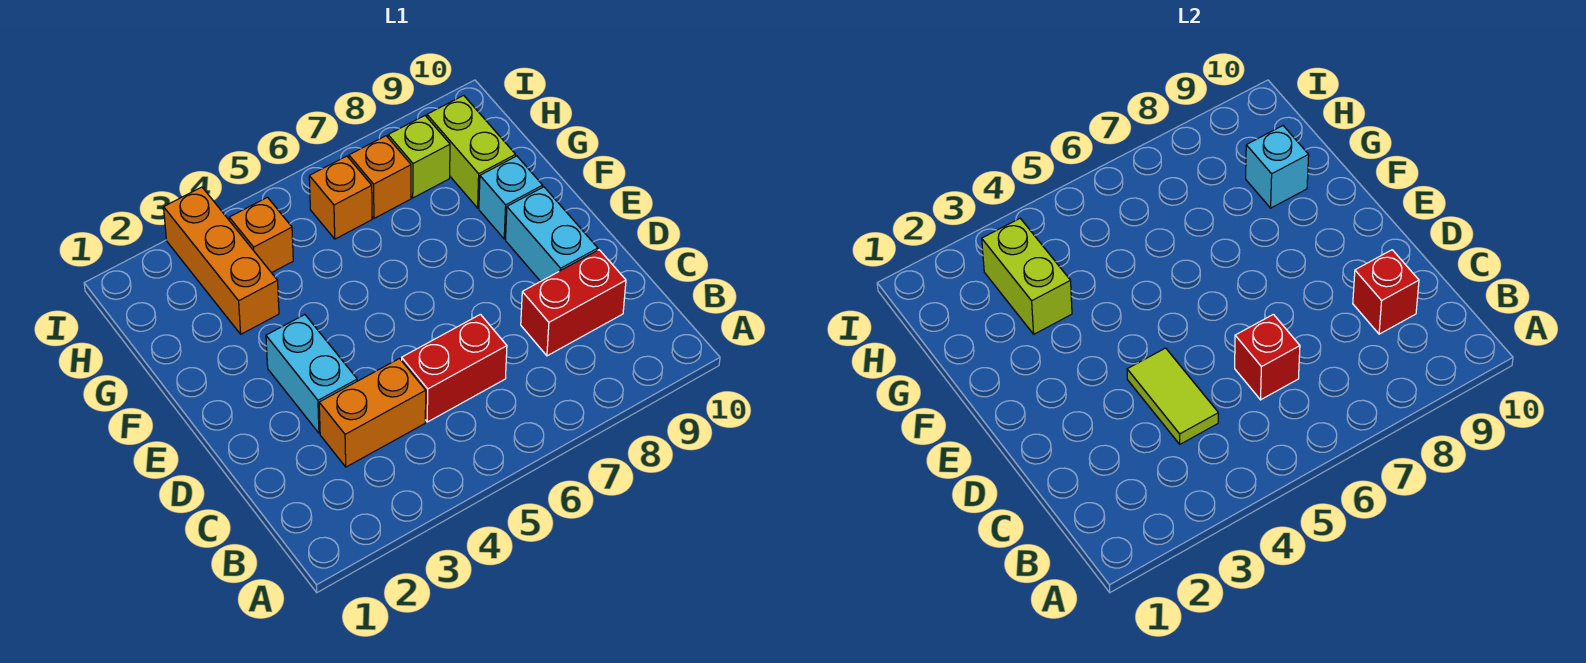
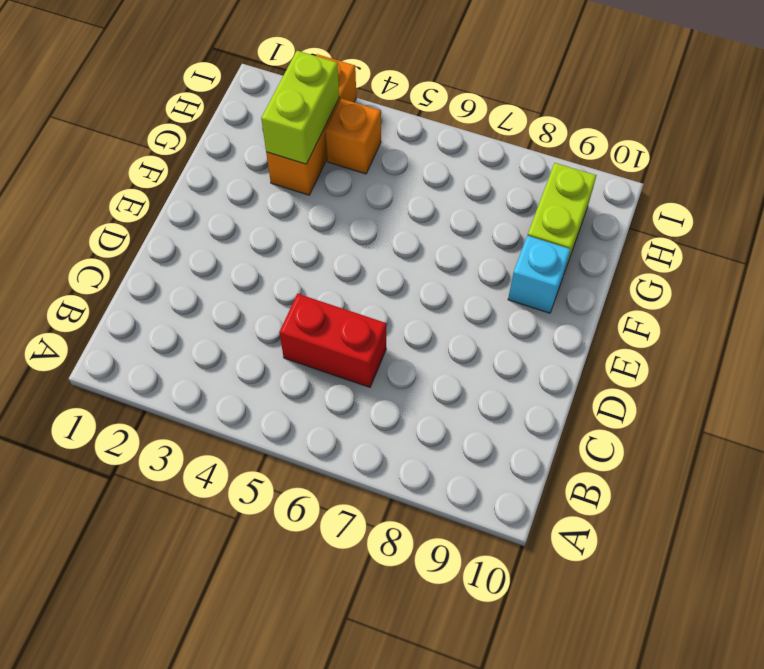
none -> orange brick C3:C4 level 1
none -> red brick C8:C9 level 1
none -> cyan brick D3:E3 level 1

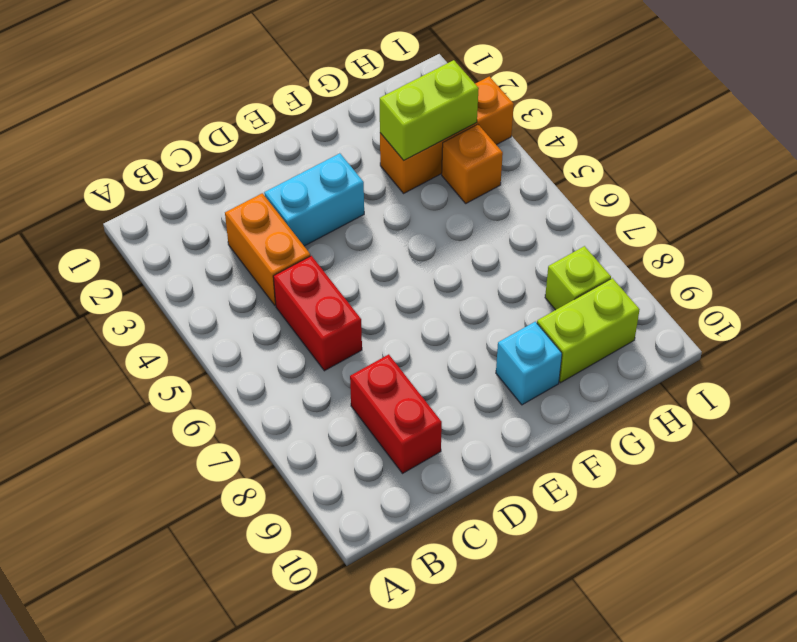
none -> cyan brick D9:E9 level 1
none -> orange brick H6 level 1
none -> orange brick H7 level 1

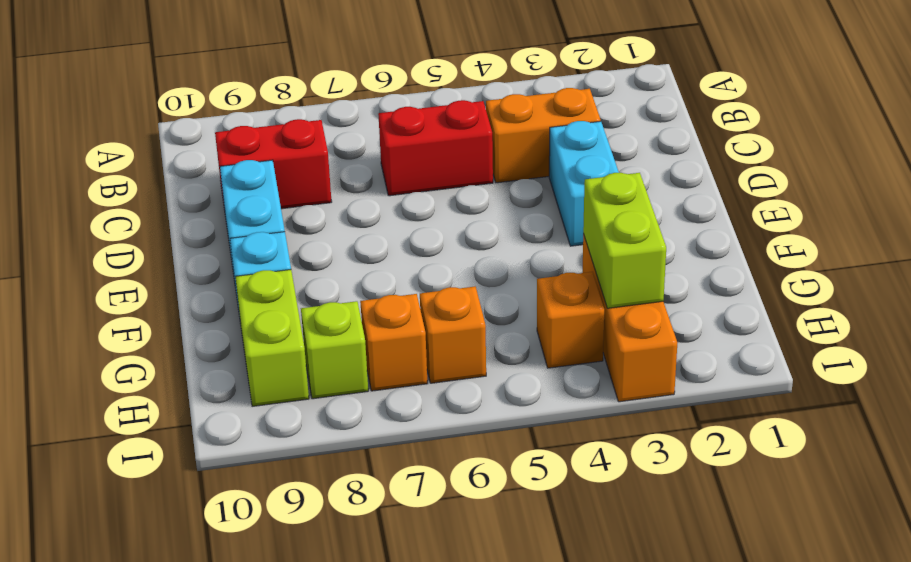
none -> lime tile C4:D4 level 2
none -> red brick C6 level 2
none -> red brick C9 level 2

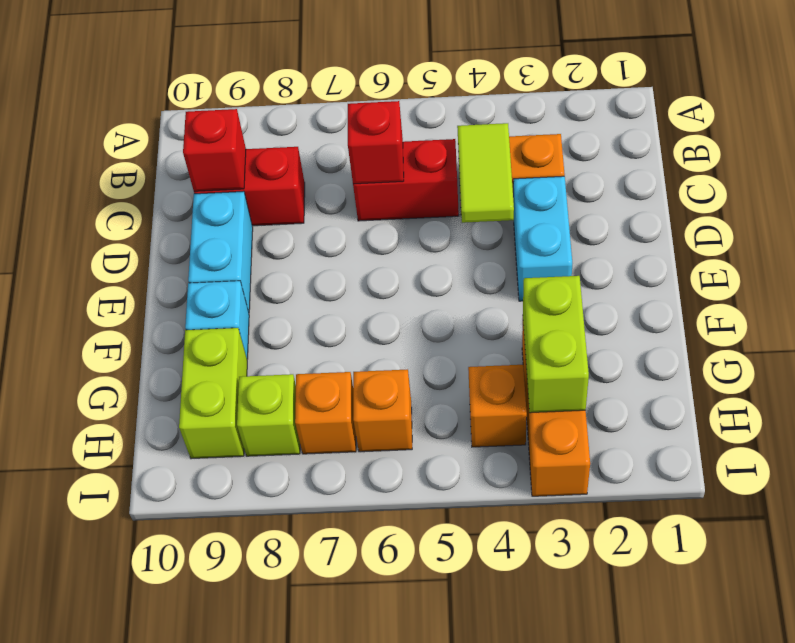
none -> cyan brick G9 level 2

